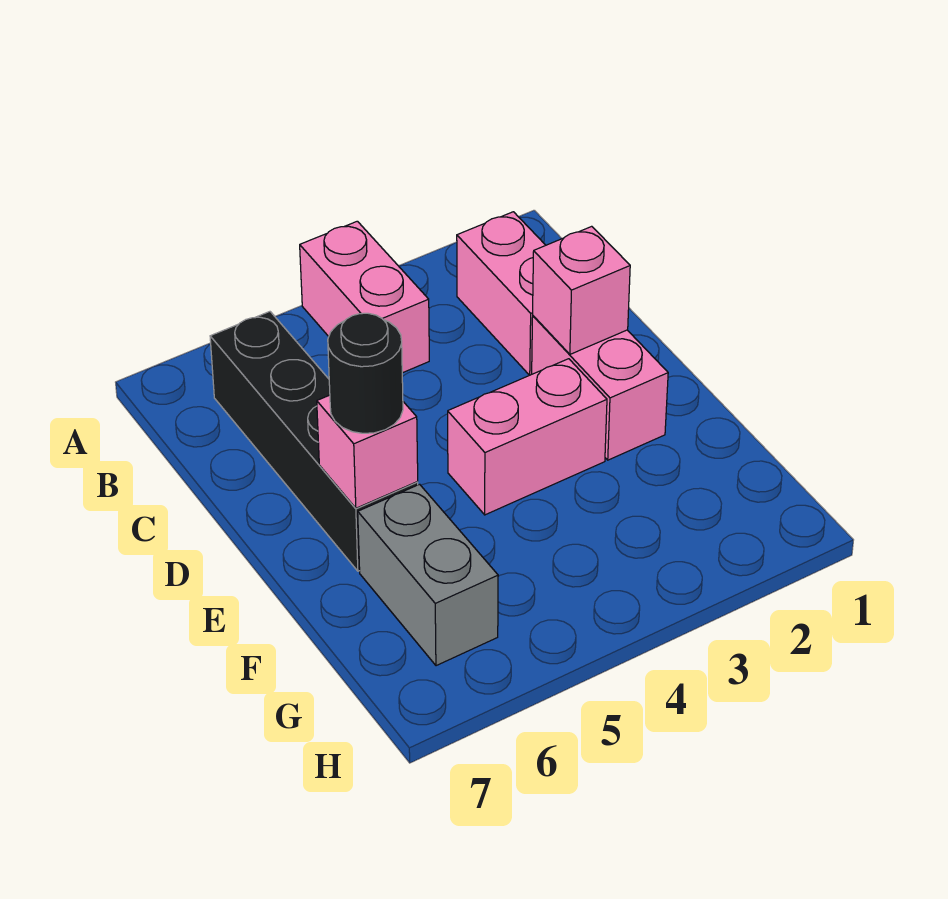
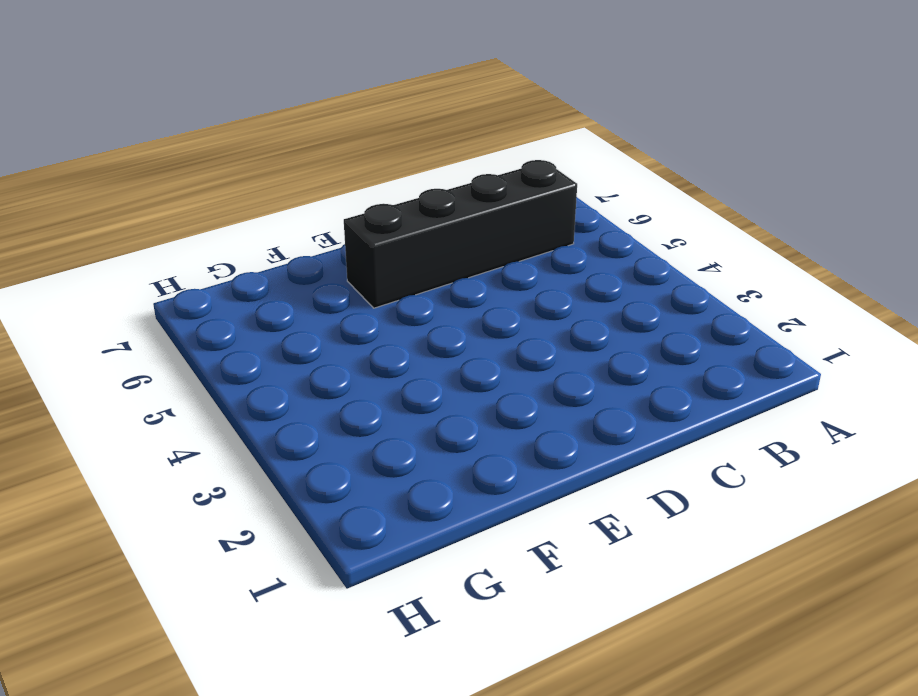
none -> pink brick A4:B4 level 1
none -> pink brick B2:C2 level 1

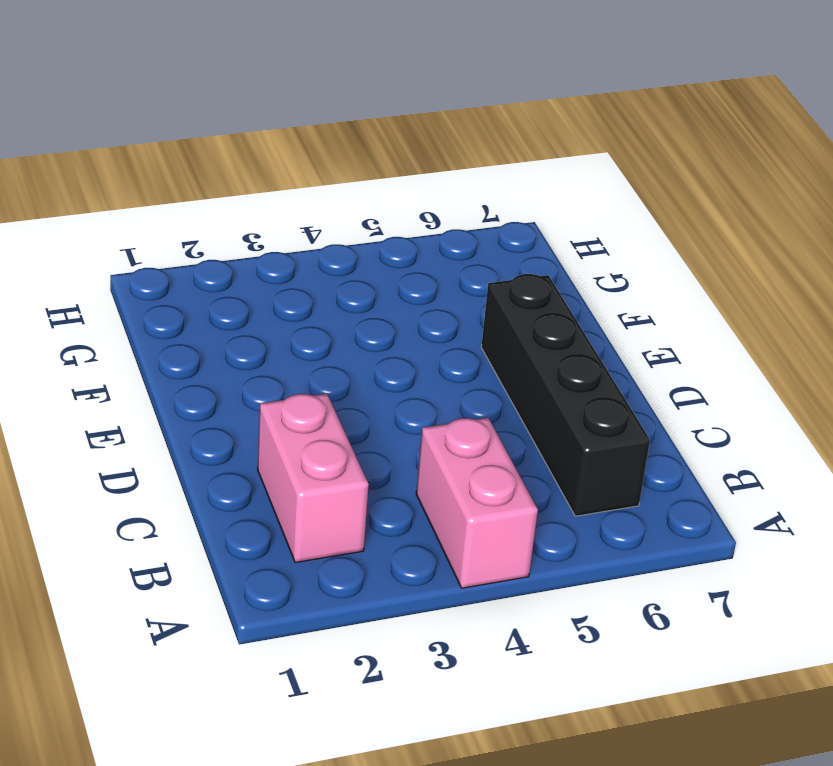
none -> pink brick D2:E2 level 1
none -> pink brick E3:E4 level 1

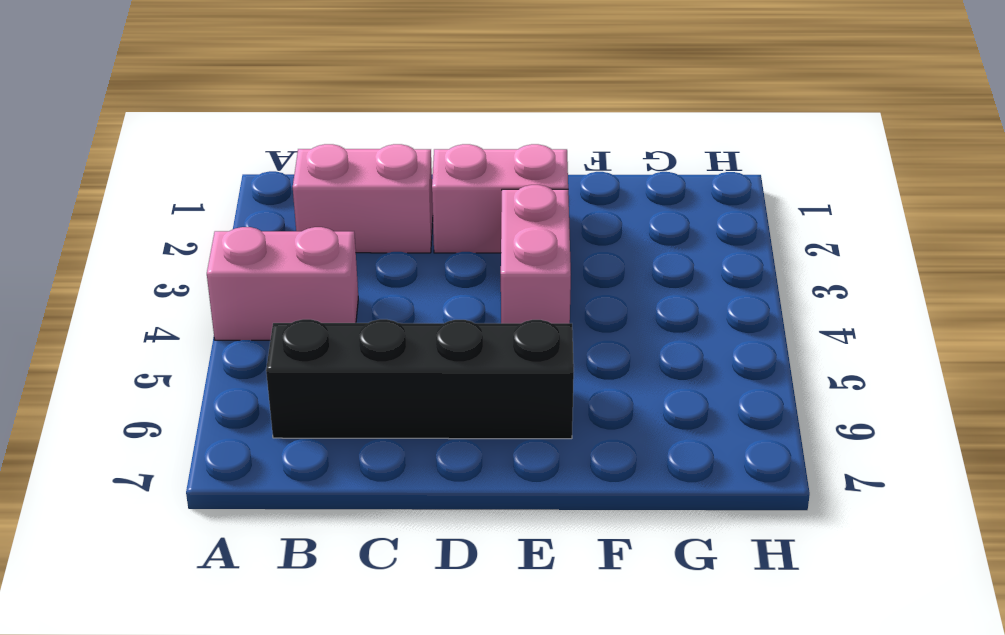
none -> grey brick F6:G6 level 1
none -> pink brick D2 level 2

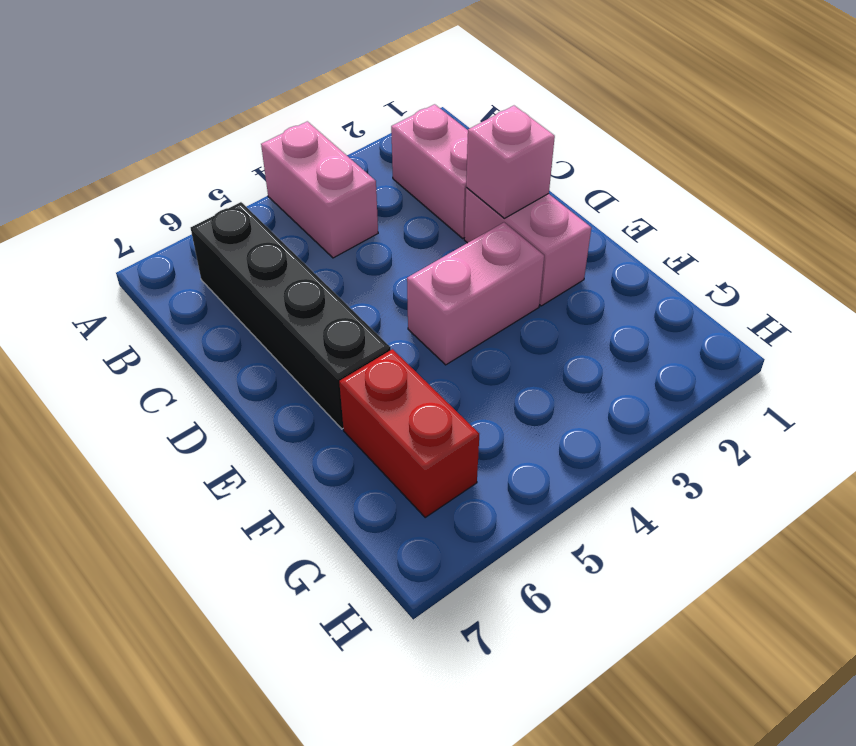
red brick F6:G6 level 1 -> grey brick F6:G6 level 1
none -> pink brick E6 level 2
none -> black round brick E6 level 3

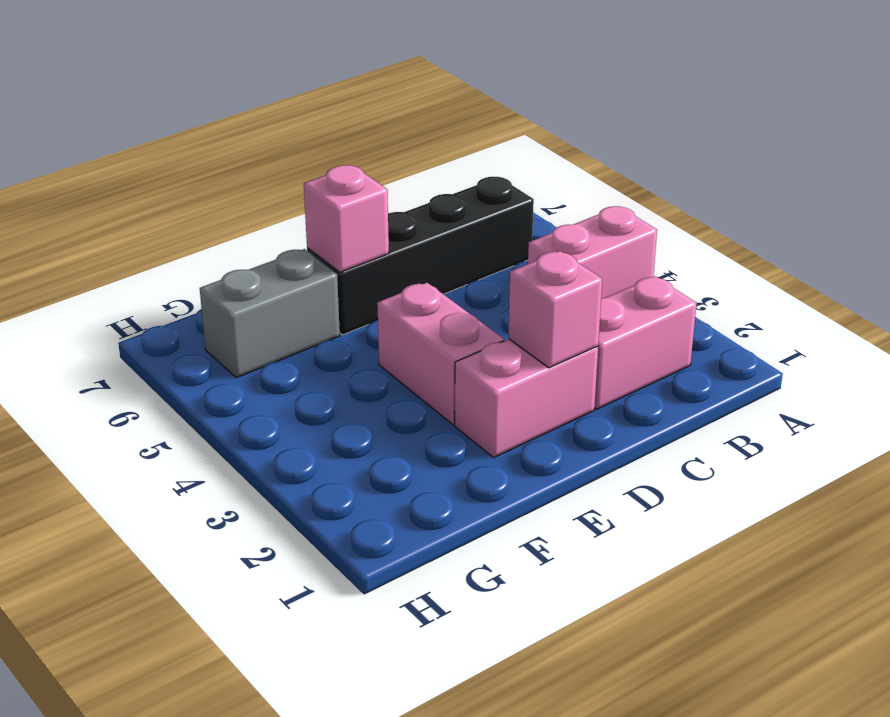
none -> black round brick E6 level 3

